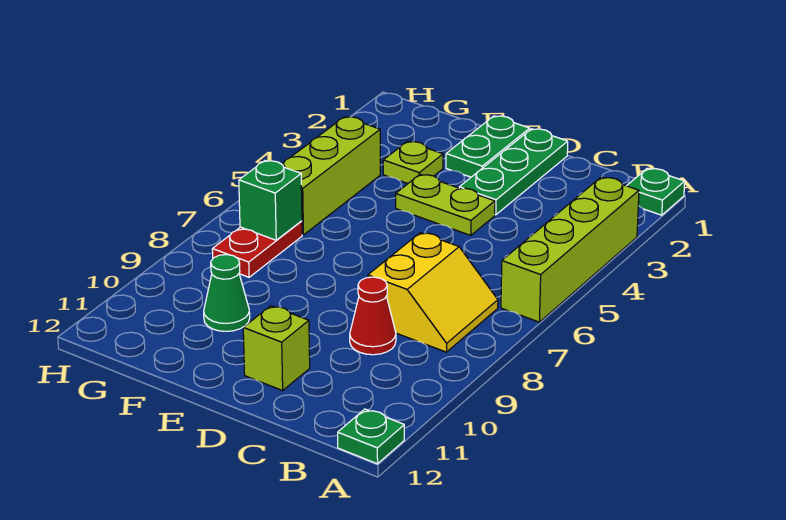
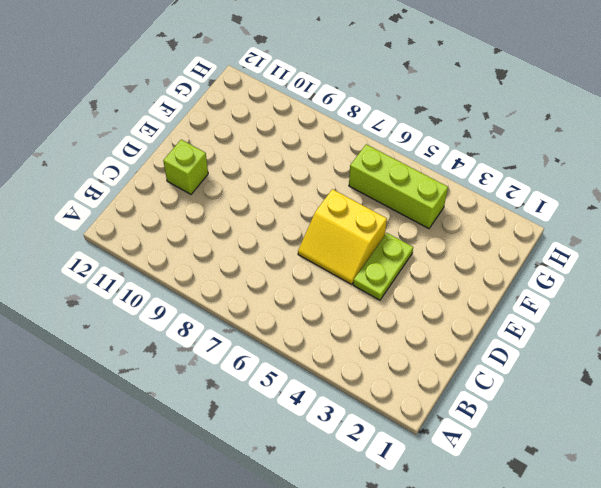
yellow slope D5:E6 level 1 top E -> yellow slope B7:C8 level 1 top C
none -> green plate A1 level 1
none -> lime brick A3:A6 level 1
none -> green plate A12 level 1

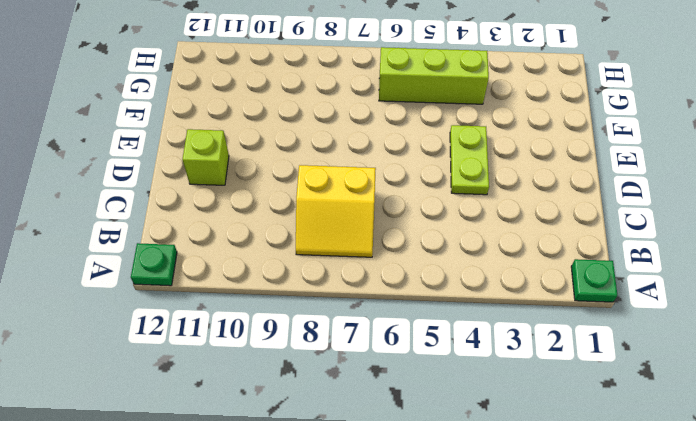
none -> lime brick A3:A6 level 1
none -> red cone C9 level 1
none -> green plate D1:D3 level 1

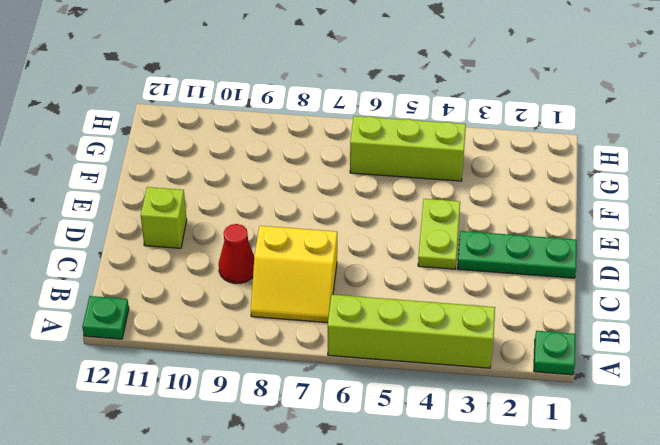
none -> green plate E1:E2 level 1
none -> lime plate F3 level 1
none -> green cone F10 level 1

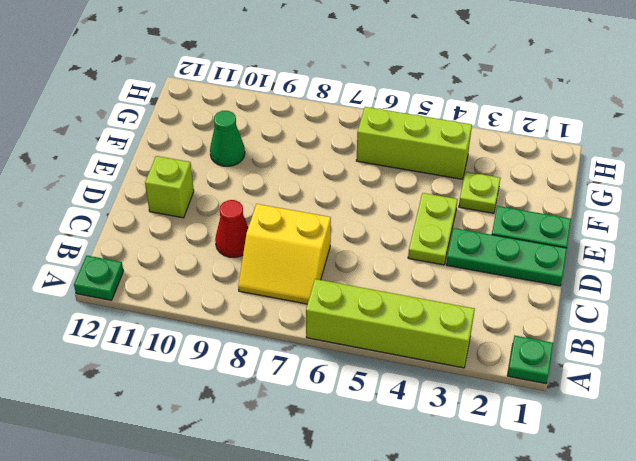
none -> red plate G7:G8 level 1
none -> green brick G7 level 2

